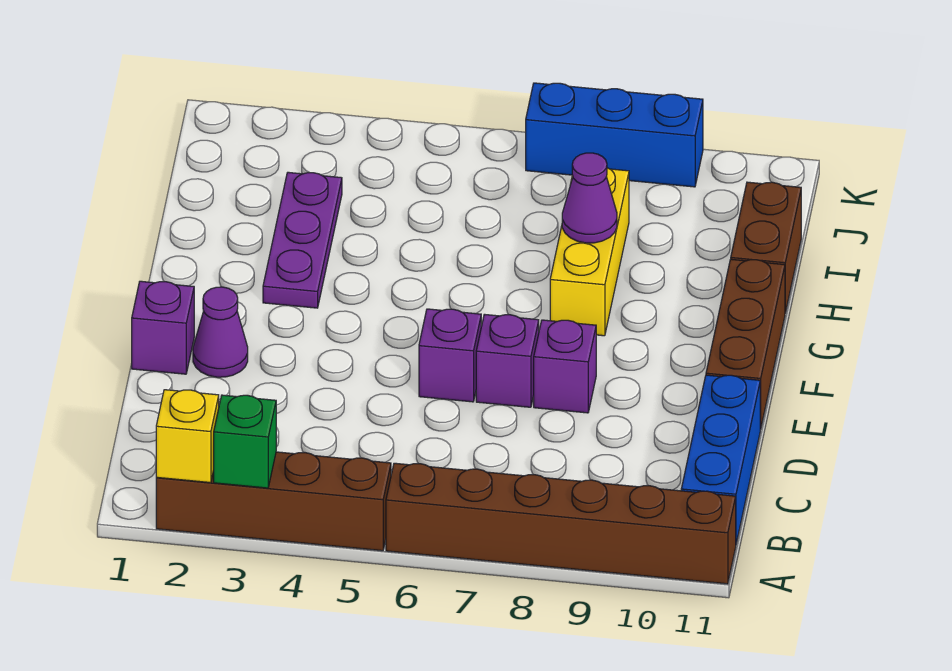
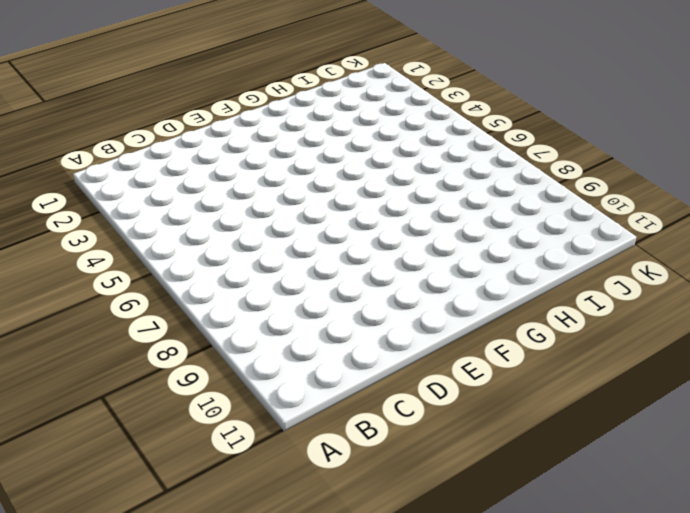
none -> brown brick A2:A5 level 1
none -> brown brick A6:A11 level 1
none -> blue brick B11:D11 level 1

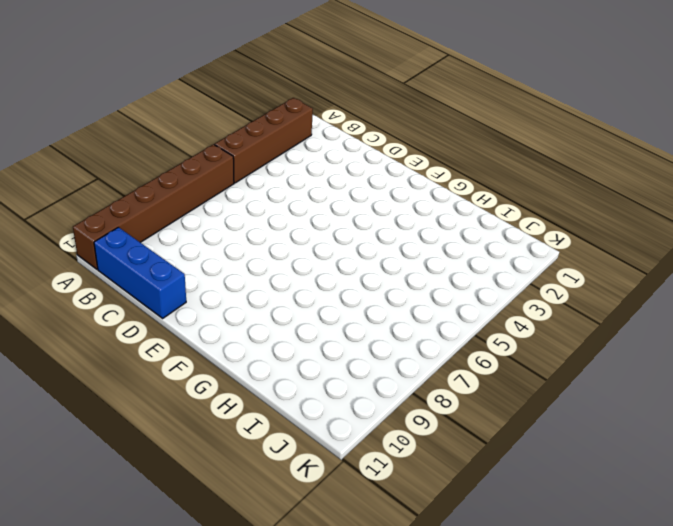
none -> purple brick E1 level 1
none -> purple cone E2 level 1
none -> purple brick E6 level 1

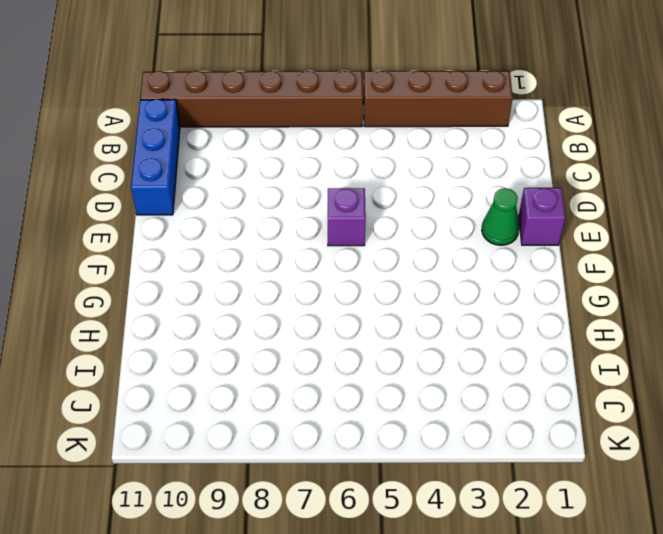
green cone E2 level 1 -> purple cone E2 level 1
none -> purple brick E7 level 1
none -> purple brick E8 level 1
none -> brown brick E11:G11 level 1

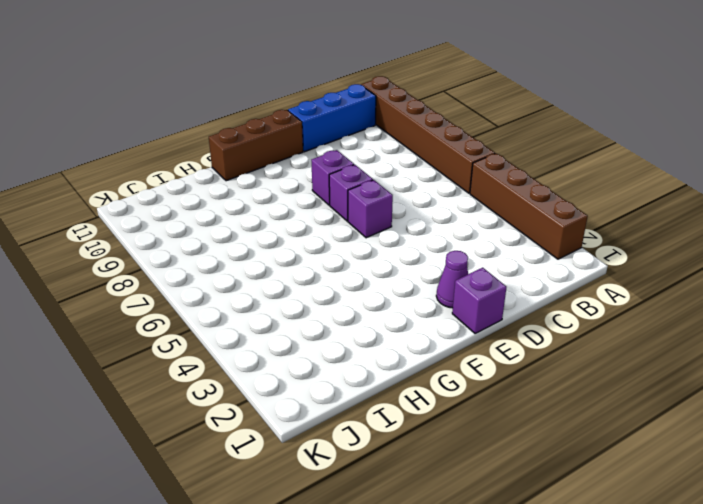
none -> purple plate G3:I3 level 1
none -> yellow brick G8:I8 level 1
none -> brown brick H11:I11 level 1

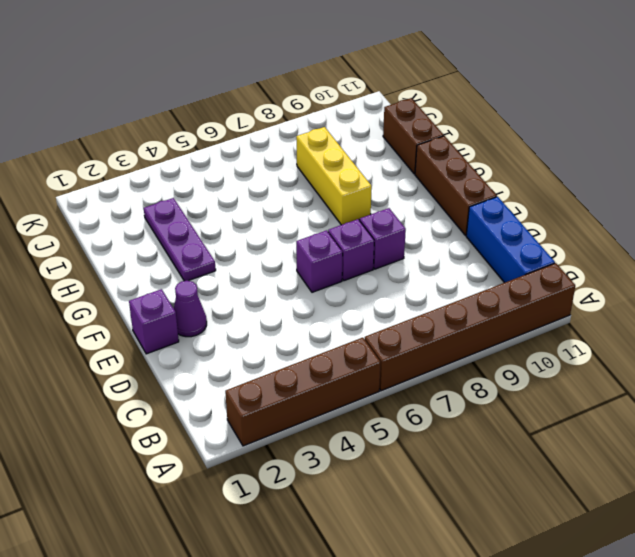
none -> blue brick K7:K9 level 1
none -> yellow brick A2 level 2
none -> green brick A3 level 2

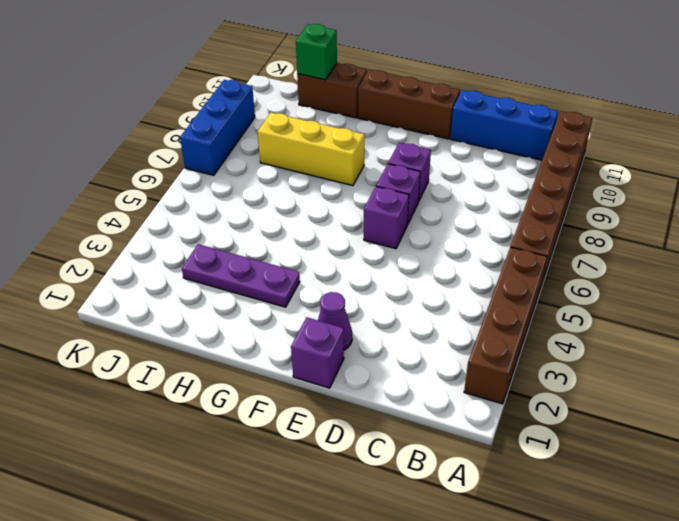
green brick I11 level 2 -> green brick A3 level 2
none -> yellow brick A2 level 2
none -> purple cone H8 level 2

